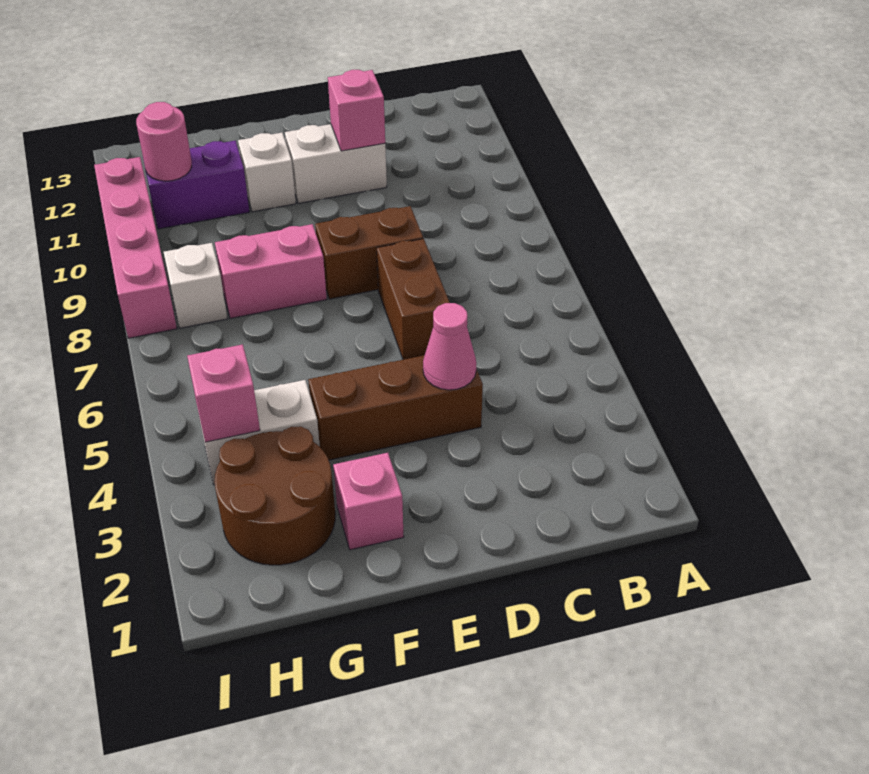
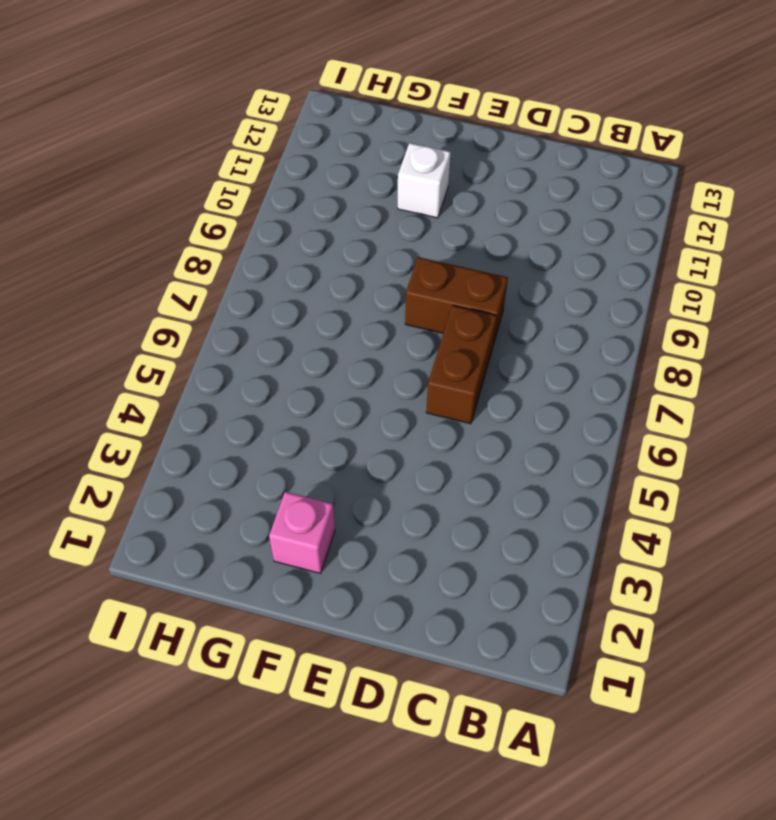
none -> brown brick D4:F4 level 1
none -> white brick D11:E11 level 1
none -> pink brick F8:G8 level 1

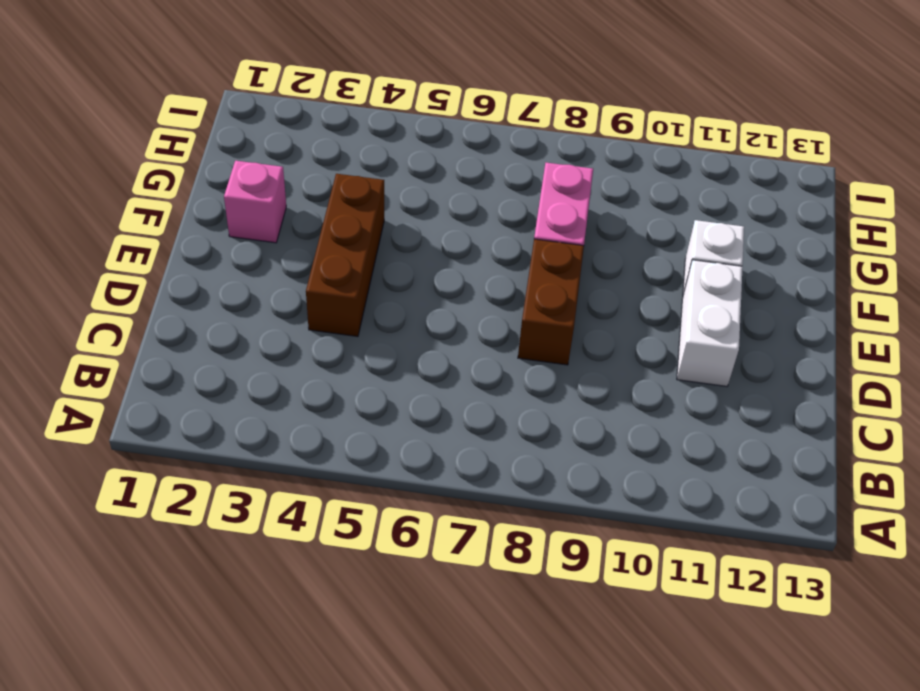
none -> brown brick D6:D7 level 1
none -> brown round brick G2:H3 level 1
none -> white brick G4:H4 level 1

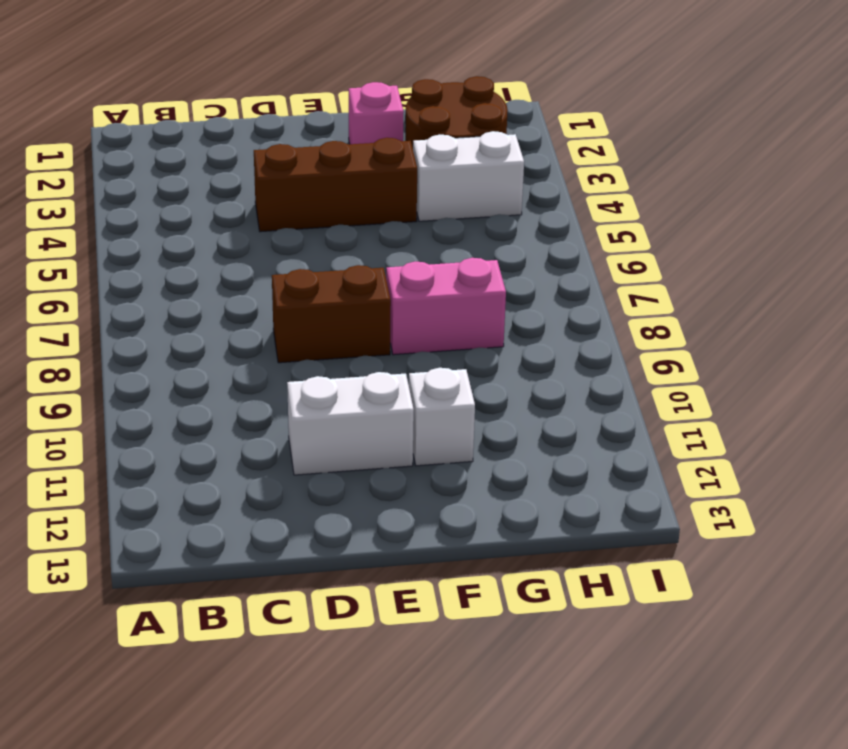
none -> brown brick D6:D7 level 1
none -> purple brick G11:H11 level 1
none -> white brick H8 level 1

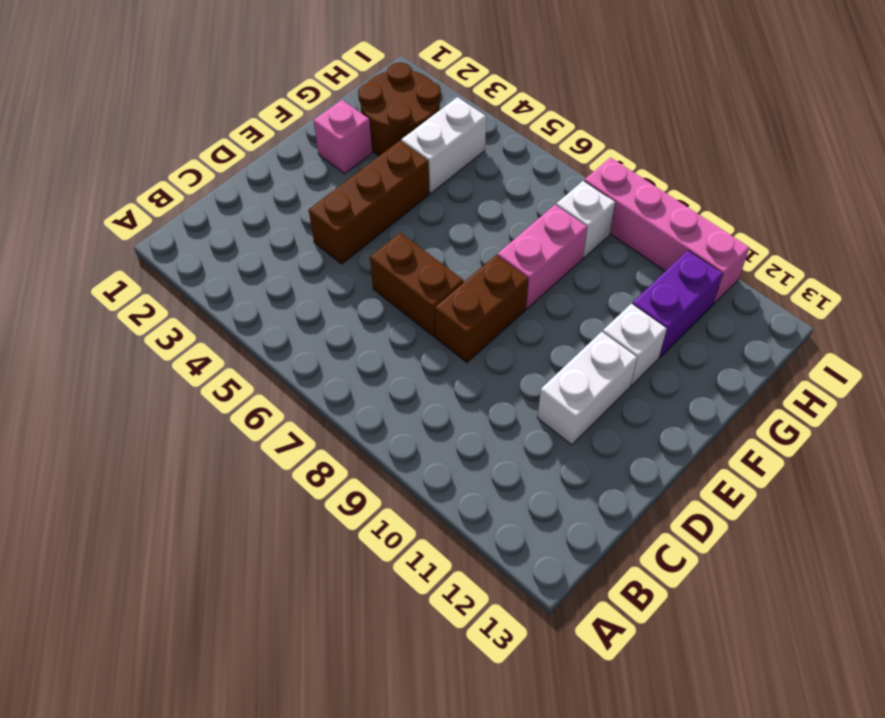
none -> pink cone D4 level 2
none -> pink brick D11 level 2
none -> pink brick H4 level 2

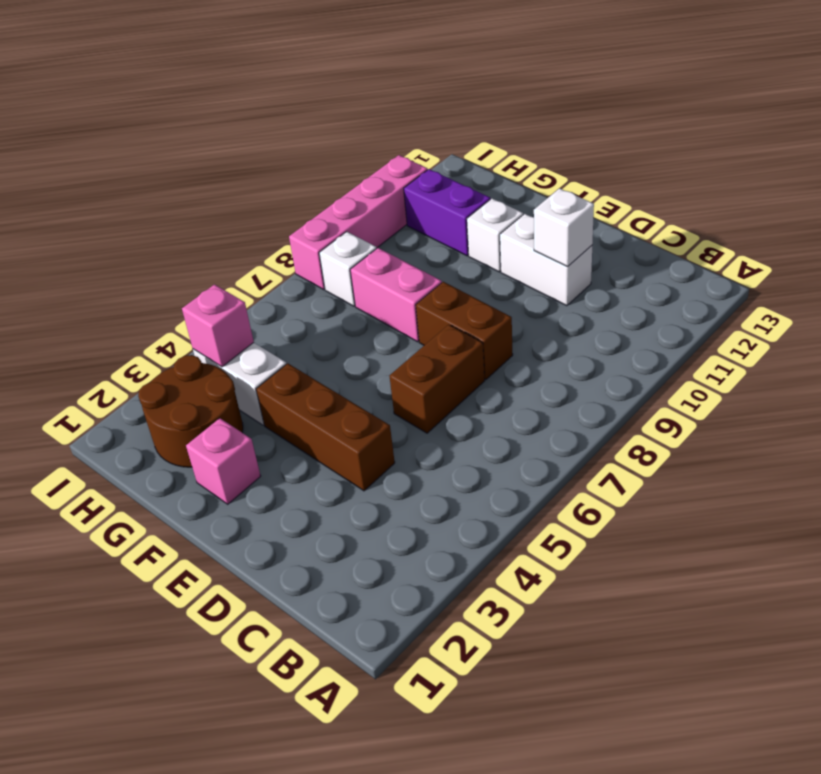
white brick D11 level 2 -> pink brick D11 level 2
none -> pink cone D4 level 2
none -> pink round brick H11 level 2

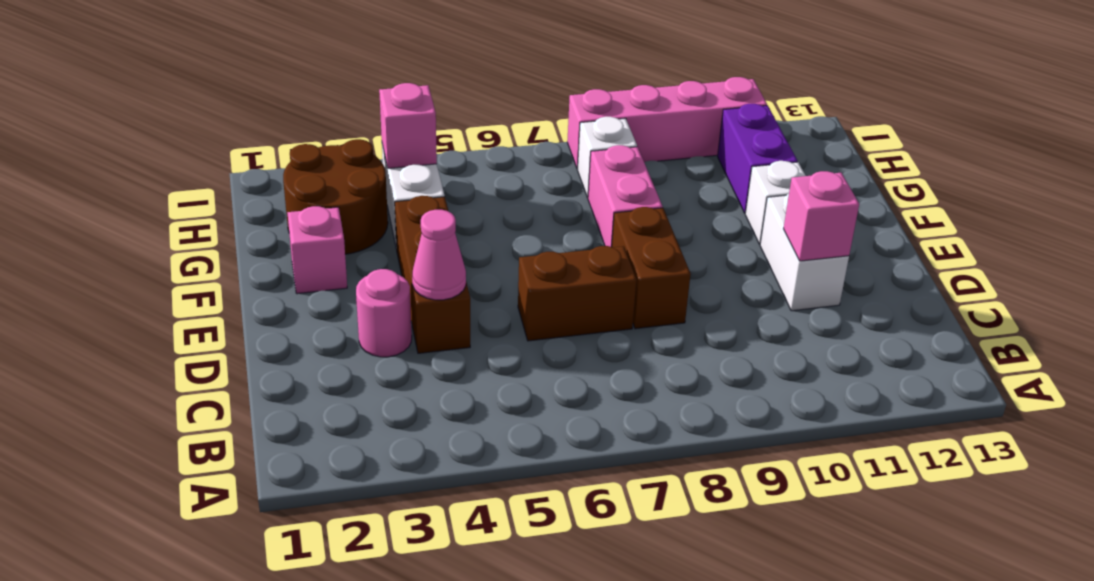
pink round brick D3 level 1 -> pink round brick H11 level 2

